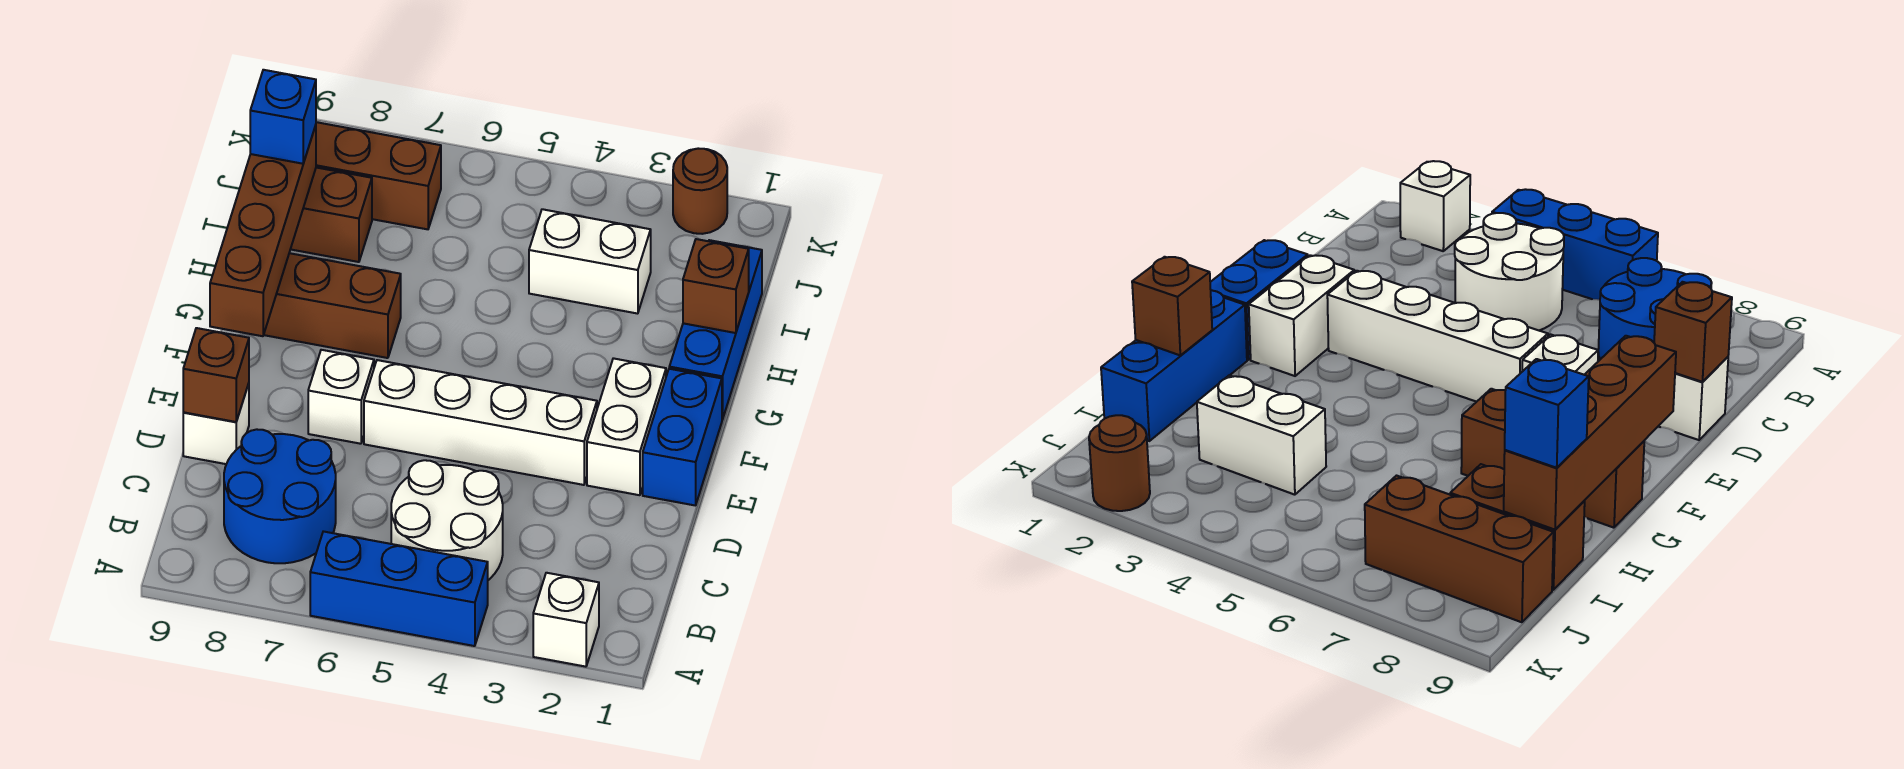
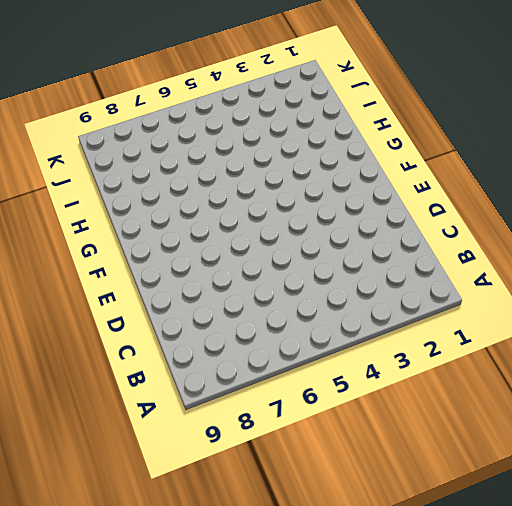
none -> white brick A2 level 1
none -> blue brick A4:A6 level 1
none -> white round brick B4:C5 level 1

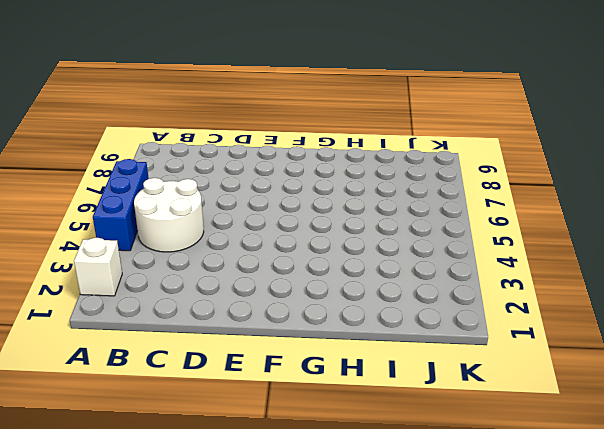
none -> blue round brick B7:C8 level 1
none -> white brick D9 level 1
none -> blue brick E1:F1 level 1

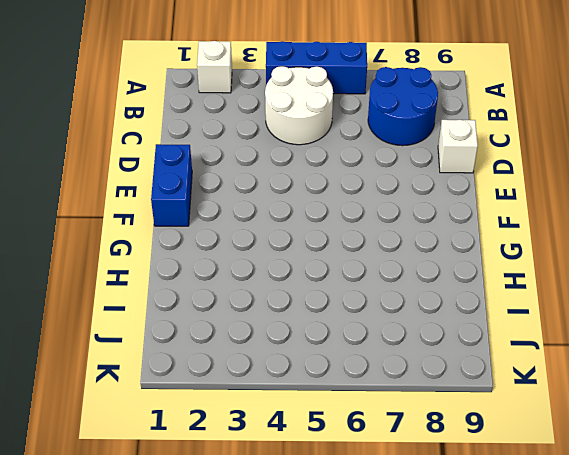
none -> white brick E2:F2 level 1
none -> white brick E3:E6 level 1
none -> white brick E7 level 1

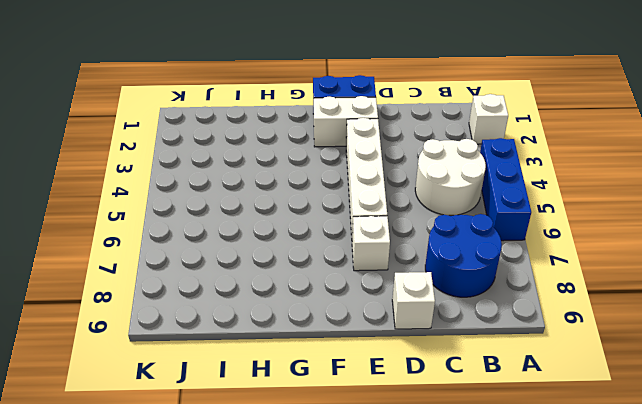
none -> blue brick G1:I1 level 1
none -> brown brick G7:G9 level 1
none -> white brick I3:I4 level 1

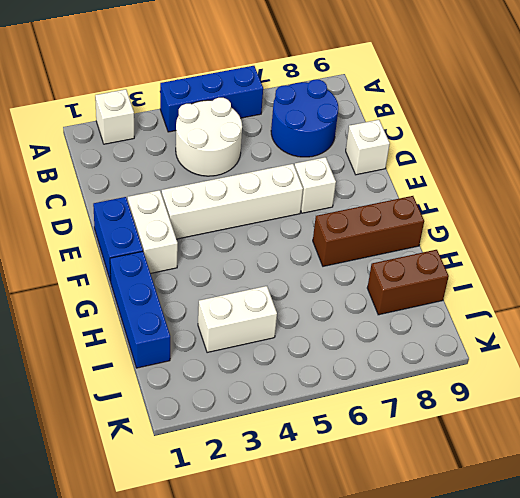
none -> brown brick J7:J9 level 1
none -> brown round brick K2 level 1
none -> brown brick D9 level 2

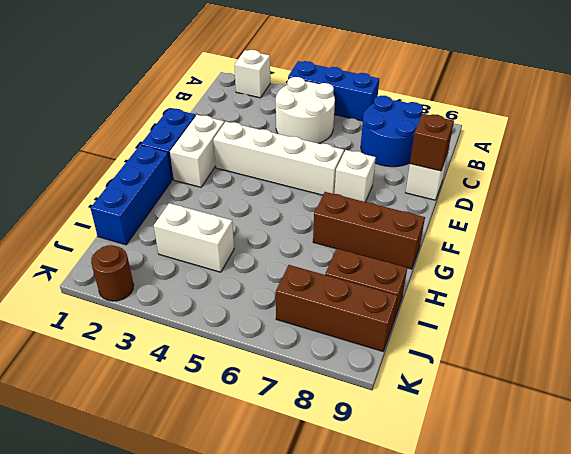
none -> brown brick F9:I9 level 2
none -> brown brick H1 level 2
none -> blue brick I9 level 3

